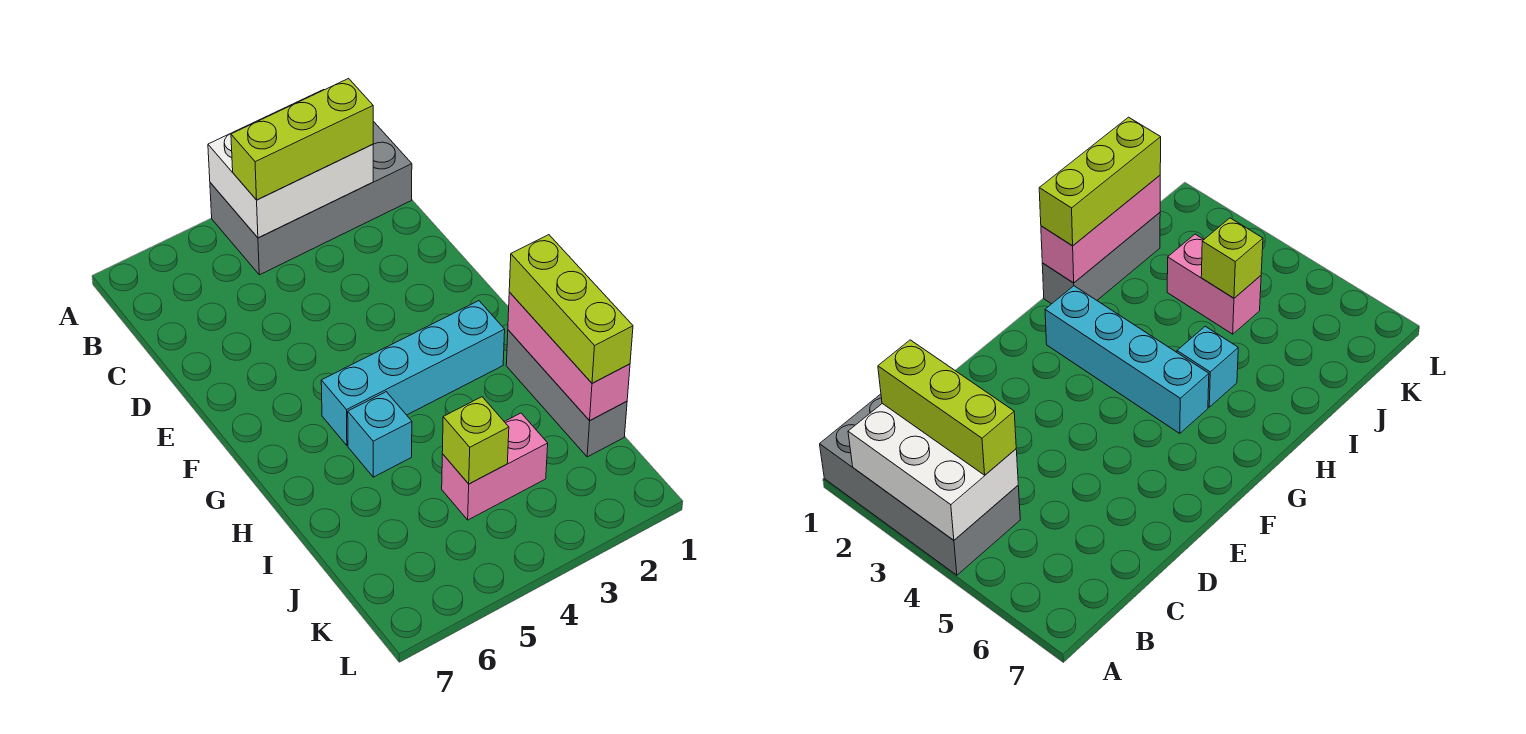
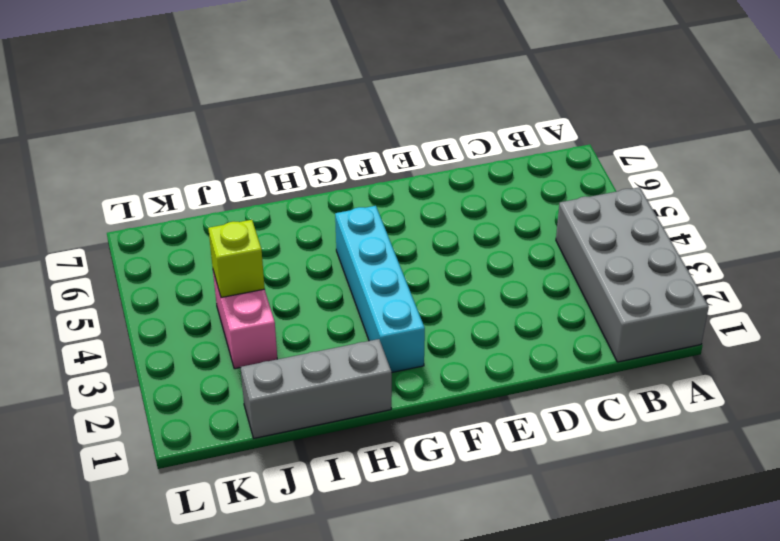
none -> cyan brick H5 level 1
none -> white brick A2:B4 level 2

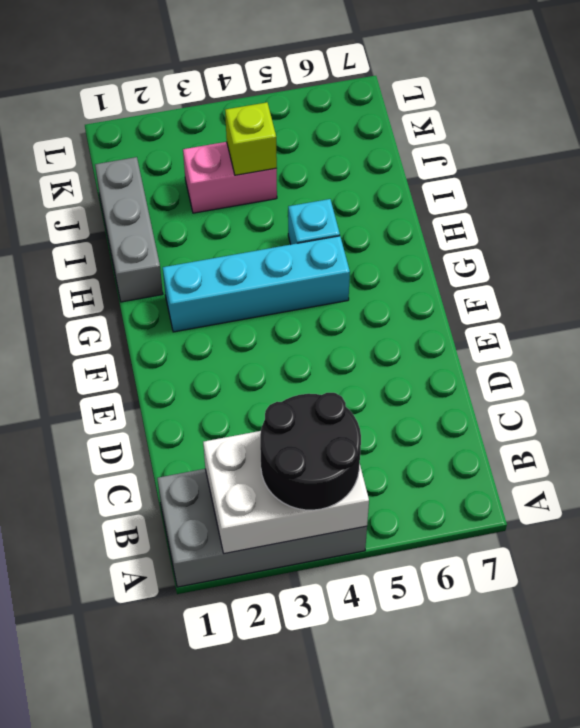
black round brick A3:B4 level 3 -> lime brick B2:B4 level 3
none -> pink brick H1:J1 level 2
none -> lime brick H1:J1 level 3

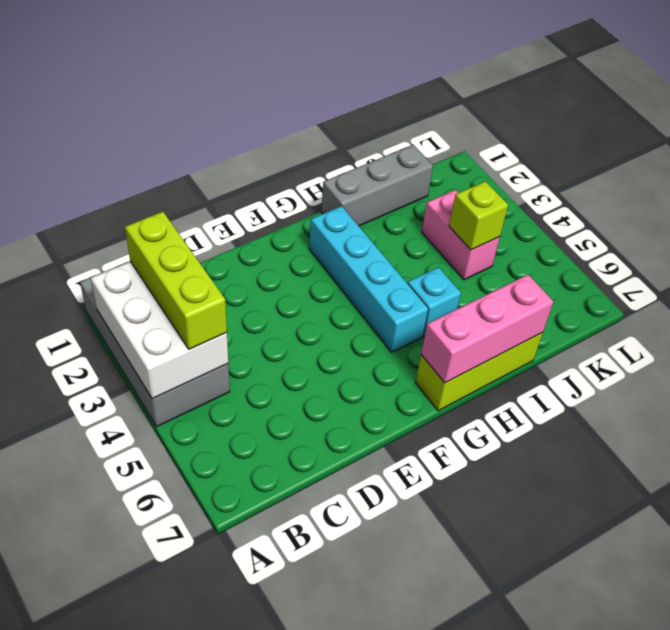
lime brick G7:I7 level 1 -> lime brick H1:J1 level 3
pink brick G7:I7 level 2 -> pink brick H1:J1 level 2

